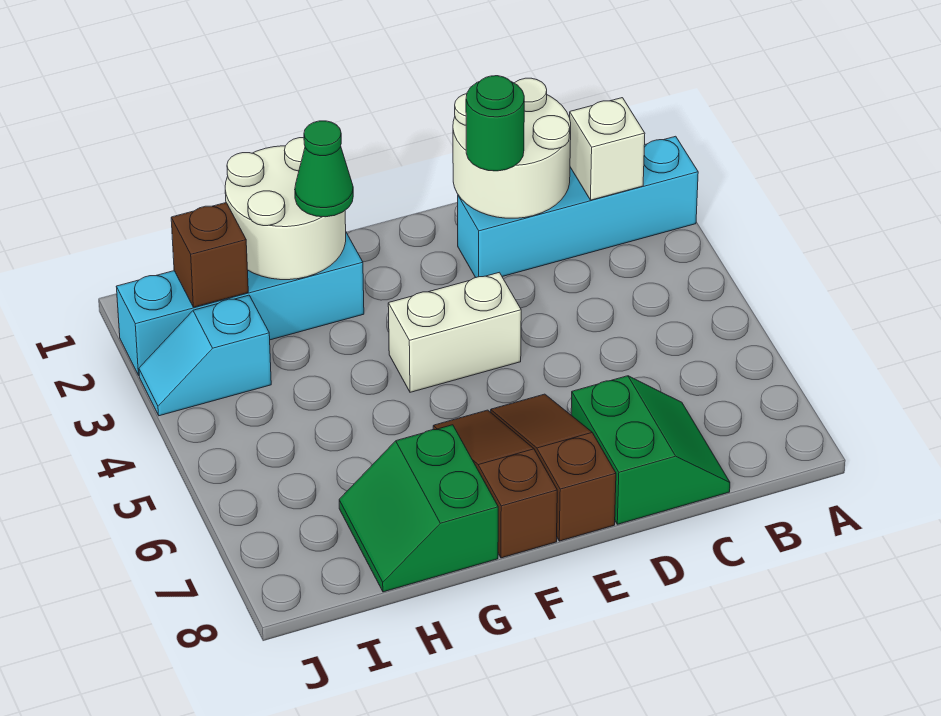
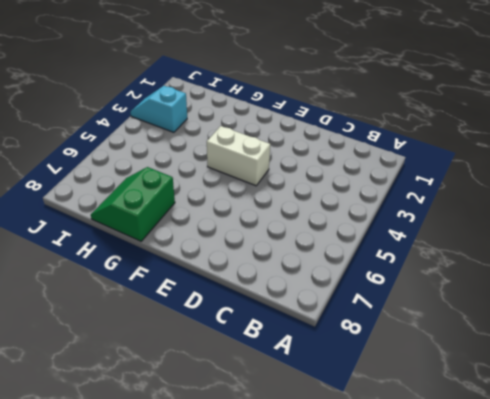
none -> cyan brick A2:D2 level 1
none -> green slope C7:D8 level 1 top D
none -> brown slope E6:E8 level 1 top 8

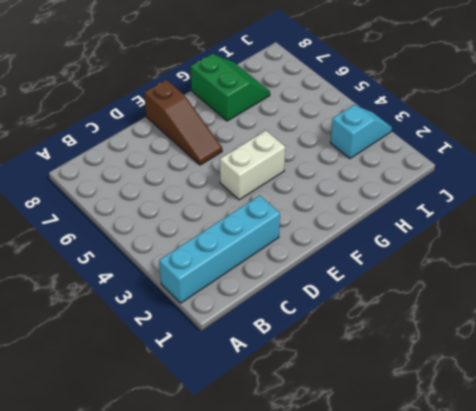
none -> green slope C7:D8 level 1 top D
none -> brown slope F6:F8 level 1 top 8
none -> cyan brick G2:J2 level 1

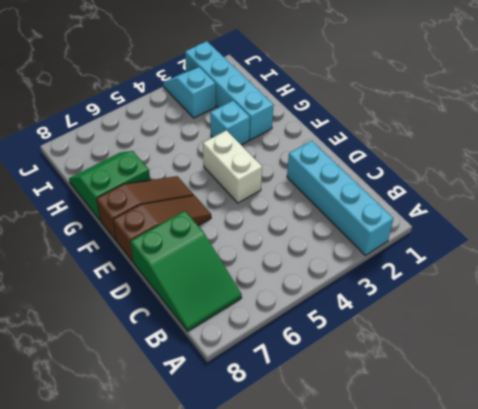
green slope B7:D8 level 1 top D -> green slope C7:D8 level 1 top D
cyan brick G3 level 1 -> none
none -> white brick B2 level 2
none -> white round brick C1:D2 level 2
none -> white round brick G1:H2 level 2

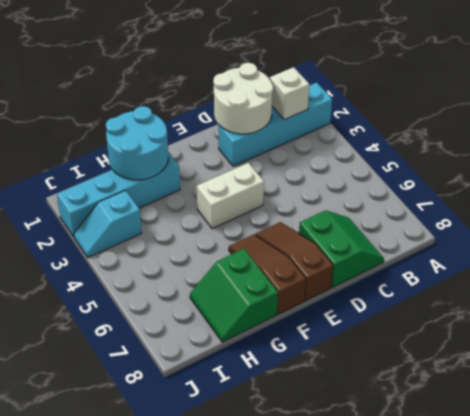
cyan round brick G1:H2 level 2 -> white round brick G1:H2 level 2
none -> brown brick I2 level 2
none -> green round brick D2 level 3
none -> green cone G2 level 3

